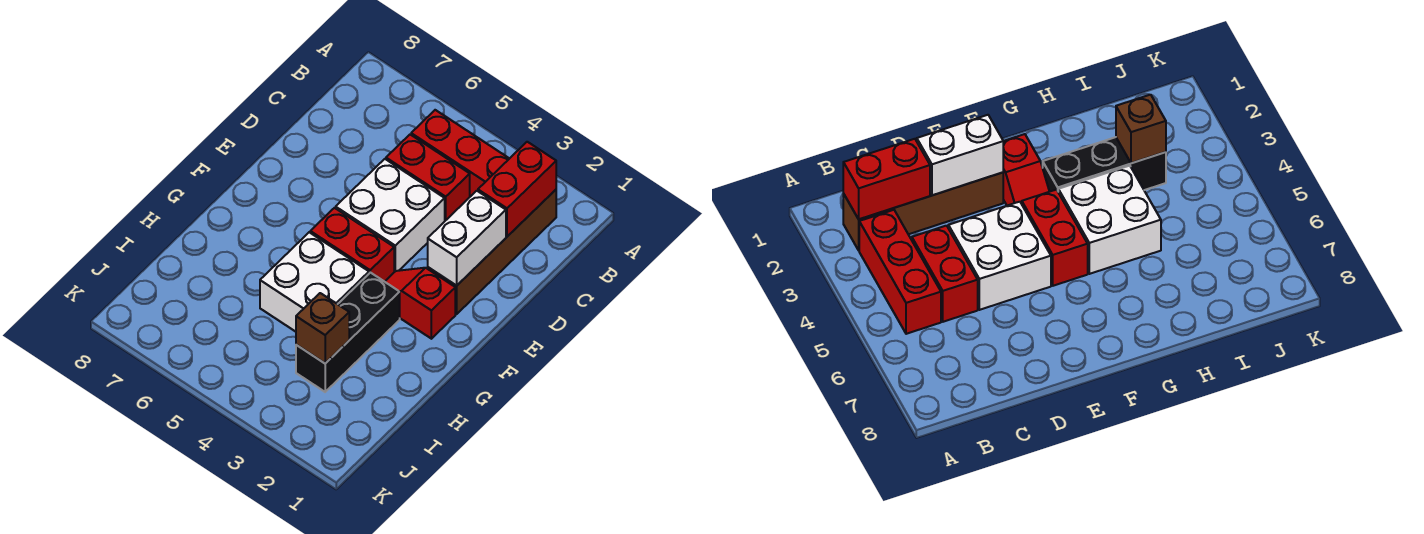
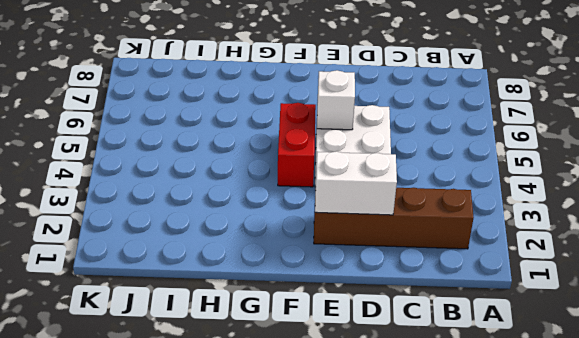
white brick E5 level 2 -> none
none -> red brick B3:B5 level 1
none -> red brick C4:C5 level 1

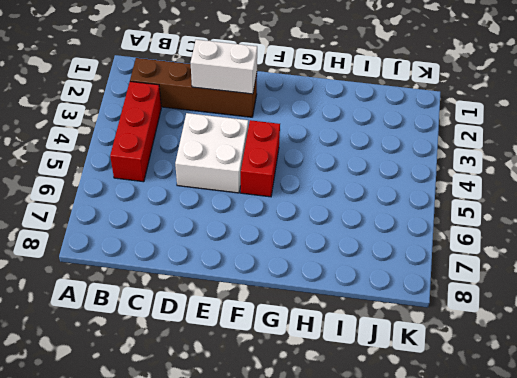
none -> red brick C4:C5 level 1
none -> red slope F2:F3 level 1 top 2

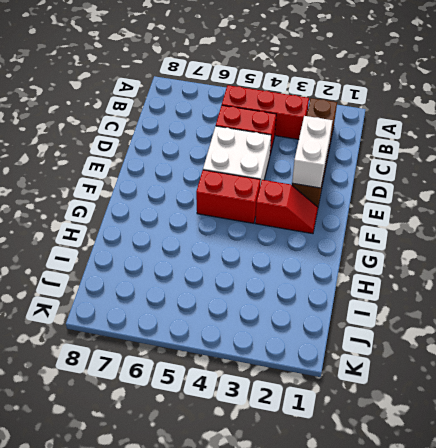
red slope F2:F3 level 1 top 3 -> red slope F2:F3 level 1 top 2
none -> black brick G3:I3 level 1
none -> white brick G4:H5 level 1

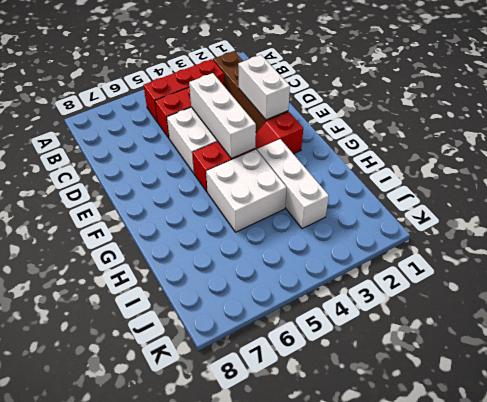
white brick D4:F4 level 2 -> none
white brick G3:I3 level 1 -> black brick G3:I3 level 1
none -> red brick B2:C2 level 2
none -> brown brick I3 level 2

